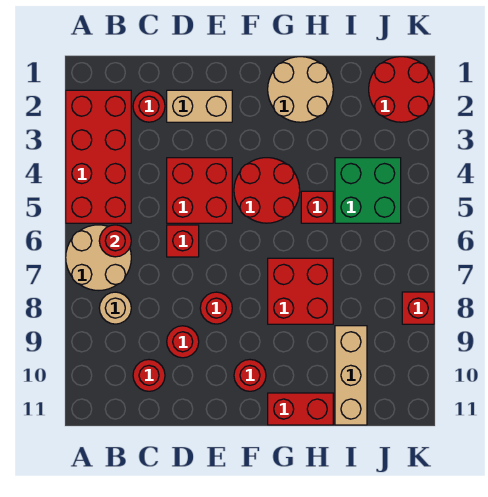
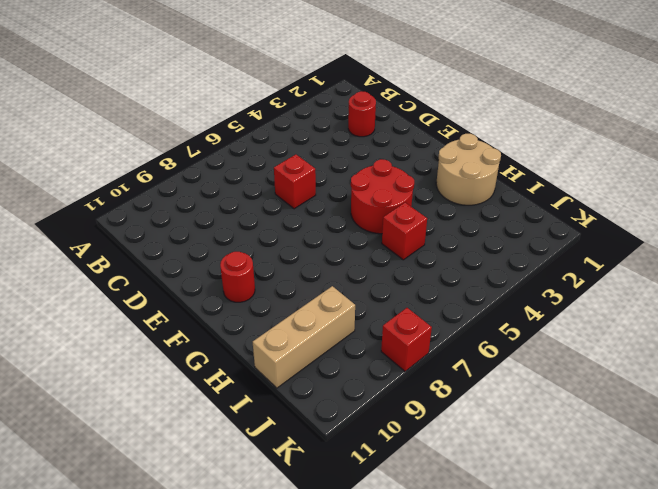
none -> red brick A2:B5 level 1
none -> tan round brick A6:B7 level 1
none -> tan round brick B8 level 1

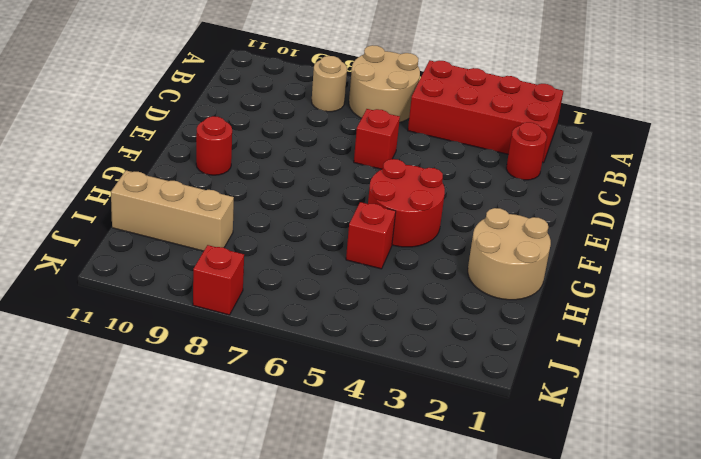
none -> red round brick C10 level 1
none -> tan brick D2:E2 level 1
none -> red brick D4:E5 level 1

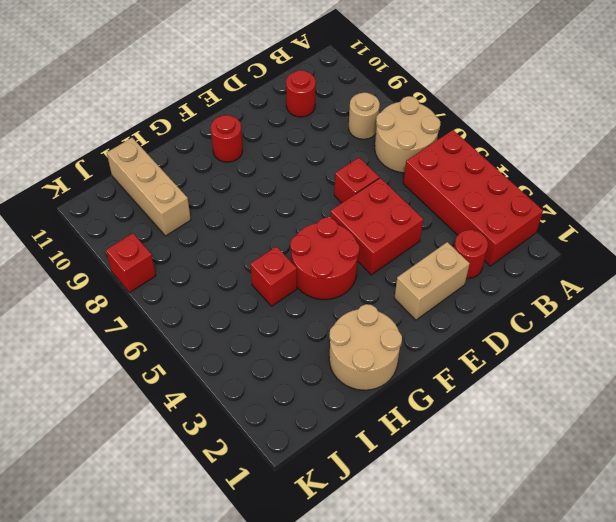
none -> red round brick D9 level 1
none -> red round brick E8 level 1
none -> red brick G7:H8 level 1

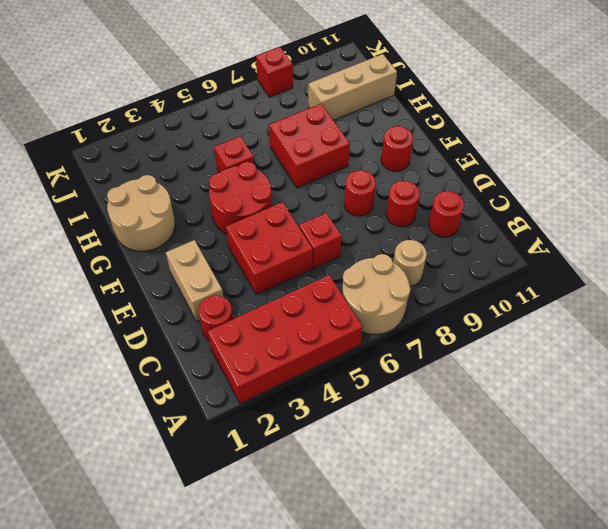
none -> red brick G11:H11 level 1
none -> green brick I4:J5 level 1
none -> red round brick J1:K2 level 1

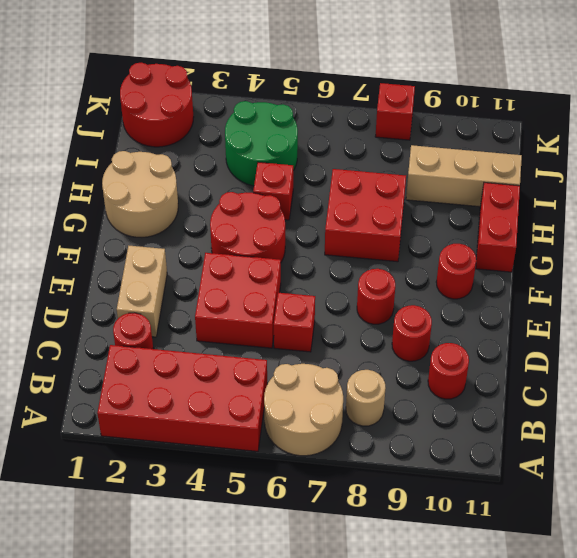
green round brick I4:J5 level 1 -> green brick I4:J5 level 1
none -> red round brick B6 level 2

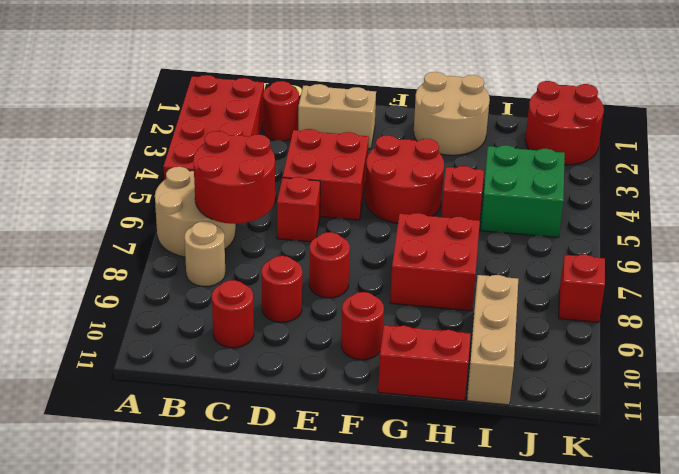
red round brick B6:C7 level 2 -> red round brick B6 level 2

